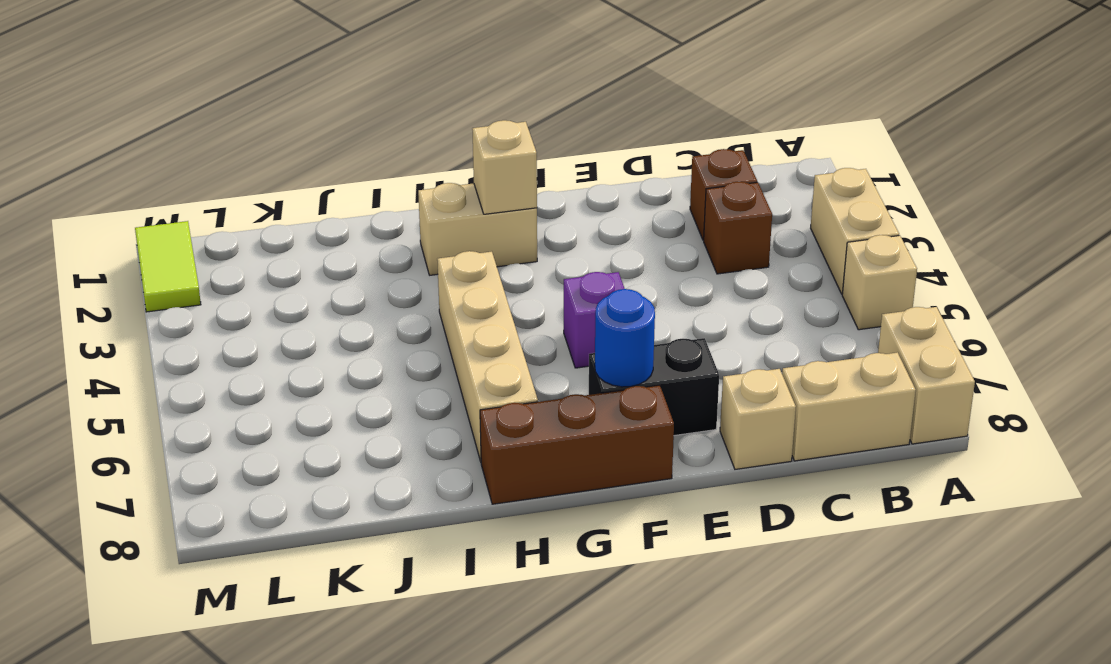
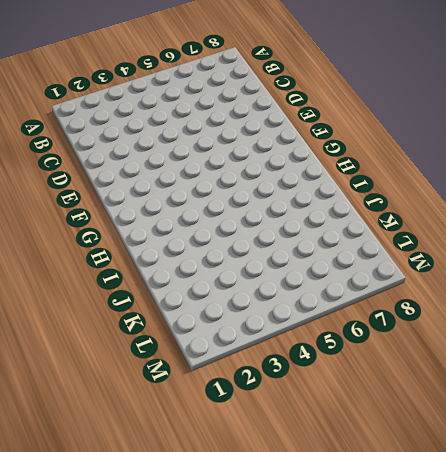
none -> tan brick A3:A4 level 1
none -> tan brick A5 level 1
none -> tan brick A7:A8 level 1

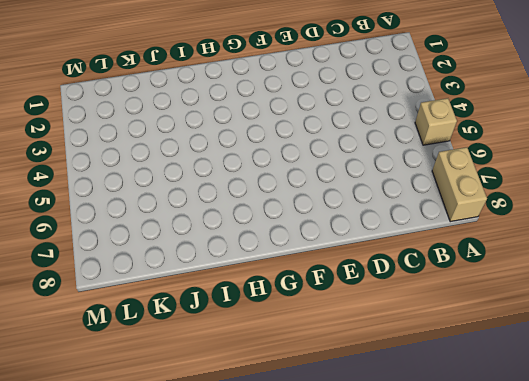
none -> tan brick A3:A4 level 1
none -> tan brick B8:C8 level 1
none -> brown brick C2 level 1

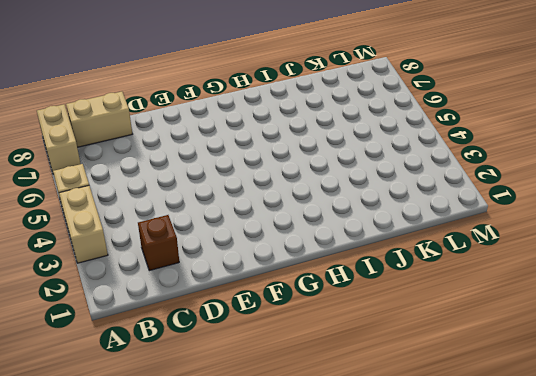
none -> brown brick C3 level 1
none -> tan brick D8 level 1
none -> black brick E7:F7 level 1

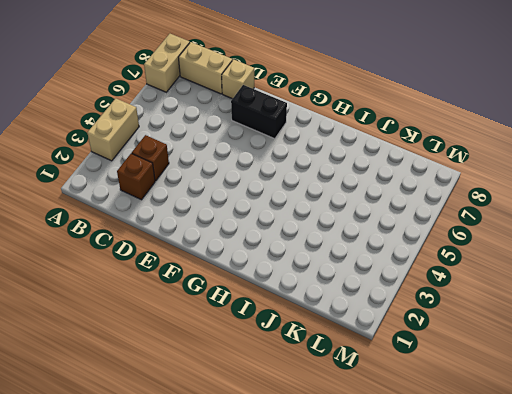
none -> tan brick A5 level 1
none -> purple brick F5 level 1
none -> brown brick F8:H8 level 1

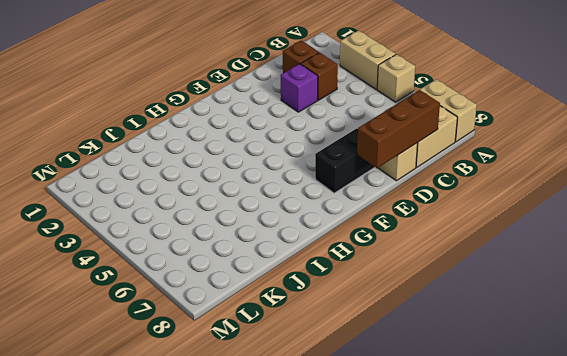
brown brick C8:E8 level 2 -> brown brick F8:H8 level 1
purple brick D3 level 1 -> purple brick F5 level 1
none -> tan brick G2:H2 level 1
none -> tan brick H4:H7 level 1
none -> lime tile M1:M2 level 1

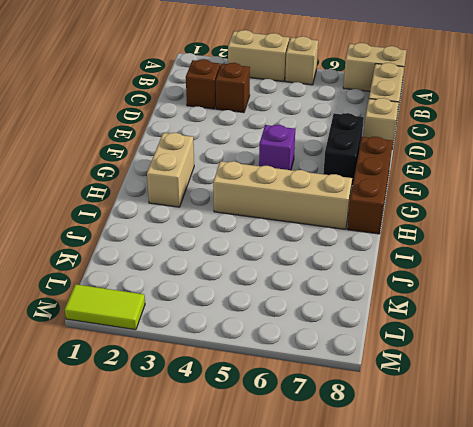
none -> blue round brick F7 level 2
none -> tan brick G2 level 2

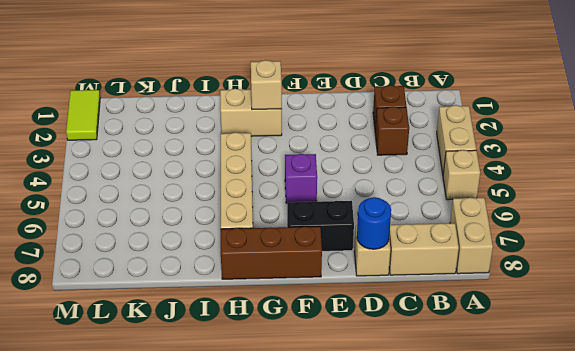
blue round brick D8 level 2 -> blue round brick F7 level 2

